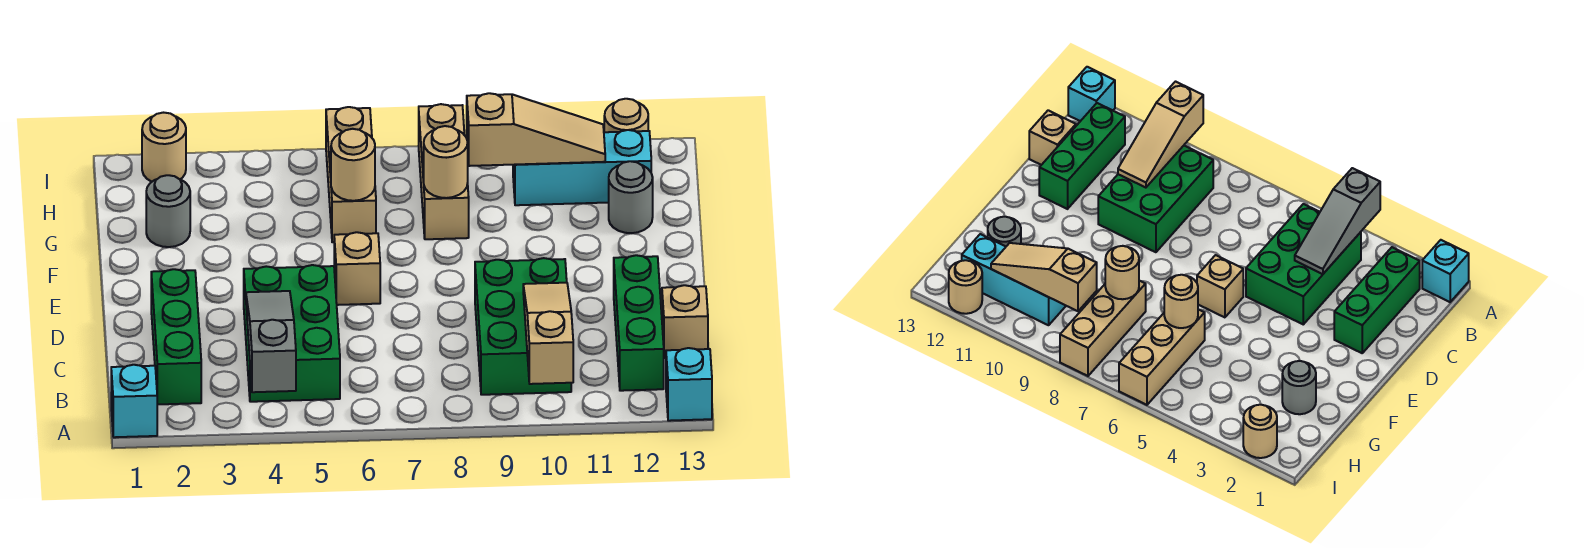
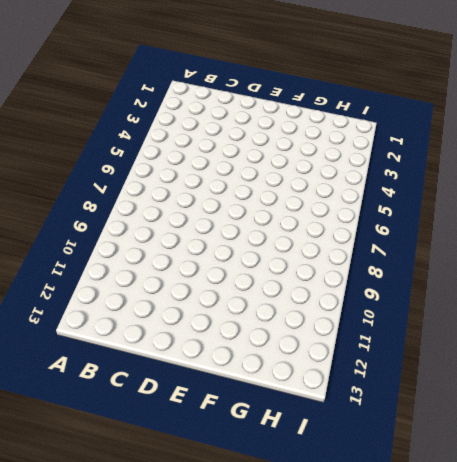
none -> cyan brick A1 level 1
none -> cyan brick A13 level 1
none -> green brick B2:D2 level 1

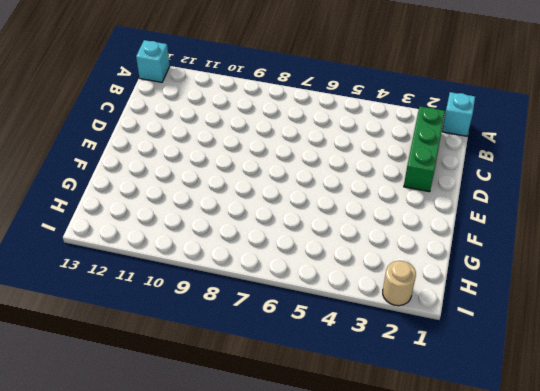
none -> green brick B4:D5 level 1
none -> green brick B9:D10 level 1
none -> green brick B12:D12 level 1

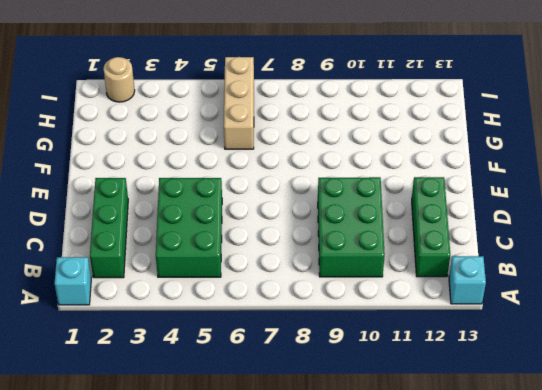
none -> tan brick C13 level 1
none -> tan brick E6 level 1
none -> grey round brick G2 level 1

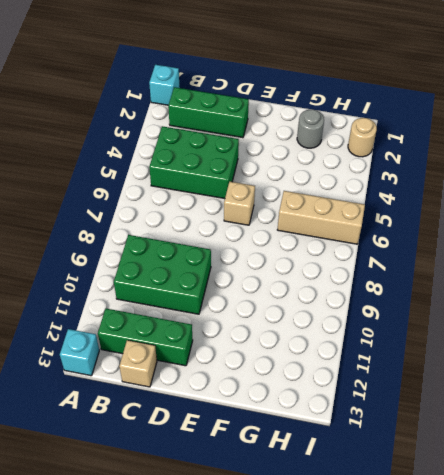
none -> tan brick G8:I8 level 1
none -> grey round brick G12 level 1
none -> cyan brick H10:H12 level 1

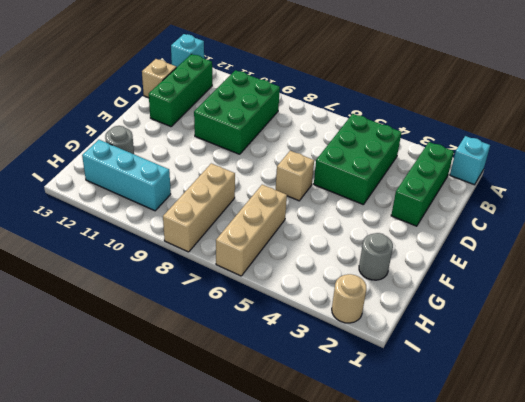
none -> tan round brick I12 level 1
none -> grey slope A4:C4 level 2 top A
none -> tan slope A10:C10 level 2 top A

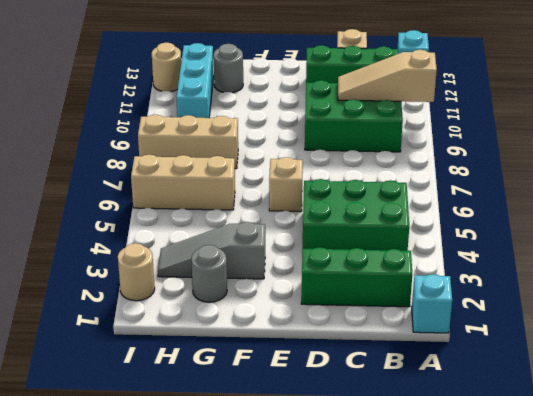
grey slope F3:H3 level 1 top F -> grey slope A4:C4 level 2 top A
none -> tan round brick G6 level 2
none -> tan round brick G8 level 2
none -> tan slope H9:H11 level 2 top 9

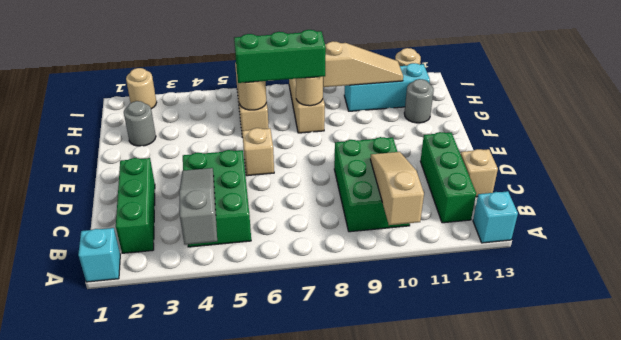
green brick G6:G8 level 3 -> none

